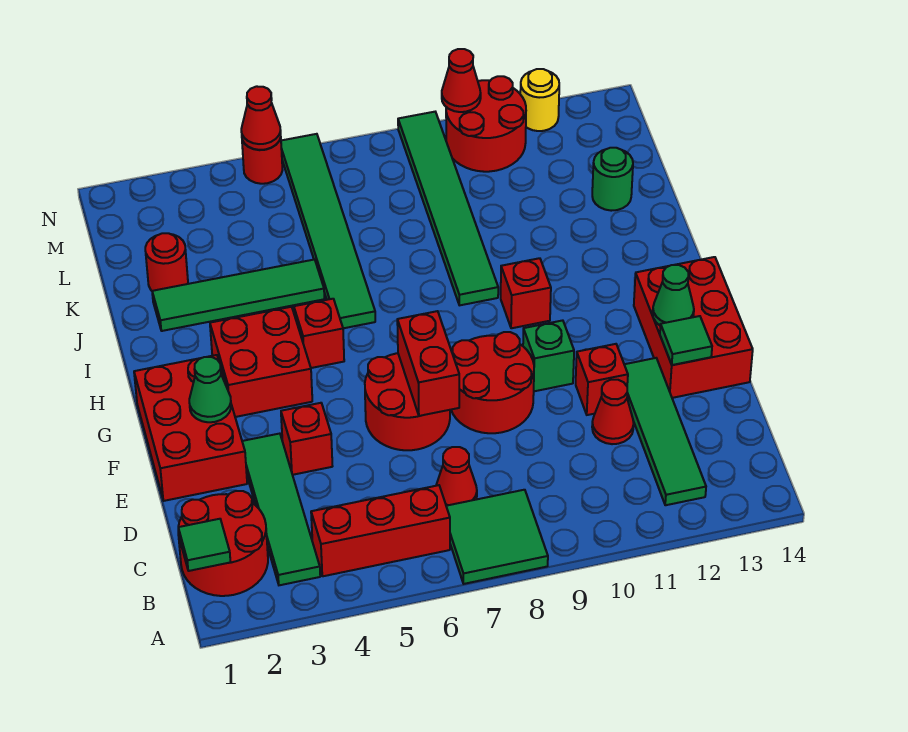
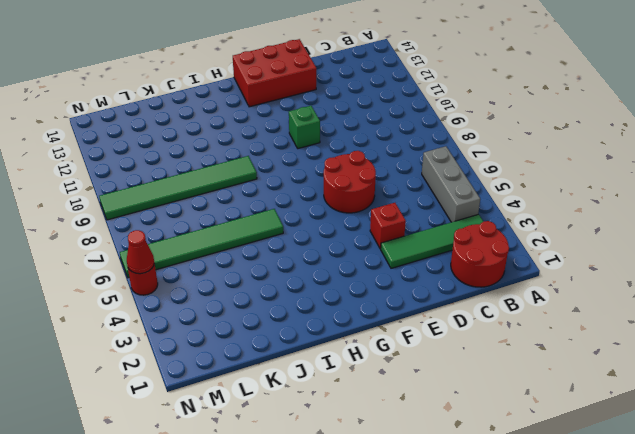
grey brick B4:B6 level 1 -> red brick B4:B6 level 1
none -> green tile A7:B8 level 1
none -> green tile B12:E12 level 1
none -> red cone C7 level 1
none -> red cone D11 level 1

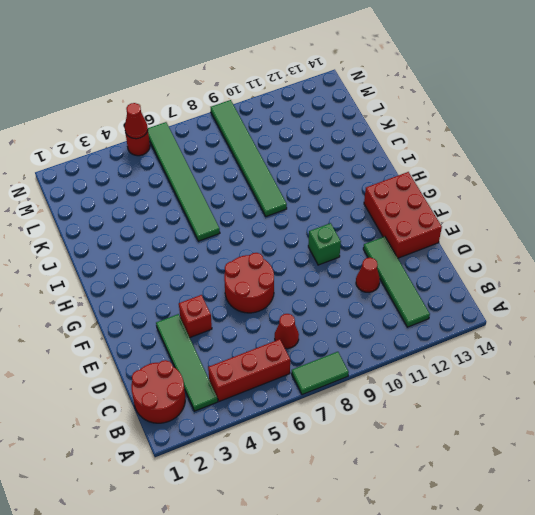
green tile A7:A8 level 1 -> green tile A7:B8 level 1
none -> red brick E1:G2 level 1
none -> red round brick E8:F9 level 1
none -> red brick E11 level 1
none -> red brick G3:H4 level 1

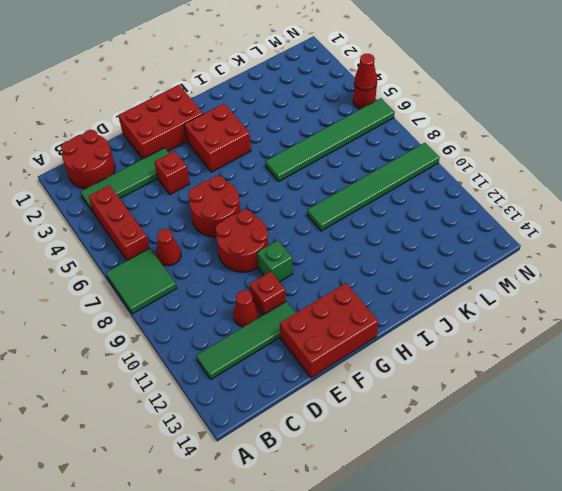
none -> red brick H5 level 1
none -> red brick H10 level 1
none -> green tile J2:J5 level 1
none -> red round brick K2 level 1

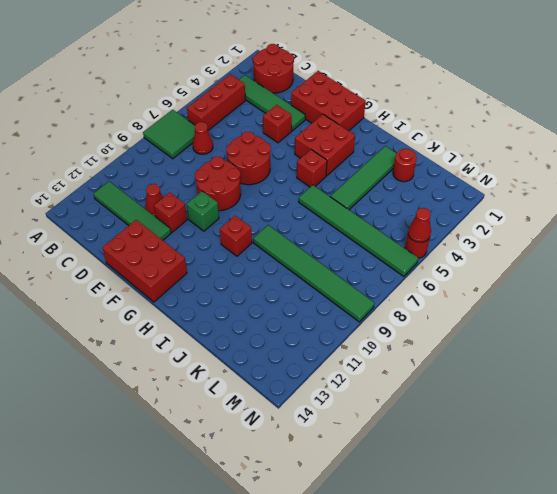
none -> green round brick K13 level 1
none -> red round brick M10:N11 level 1
none -> yellow round brick N12 level 1
none -> green tile B1 level 2

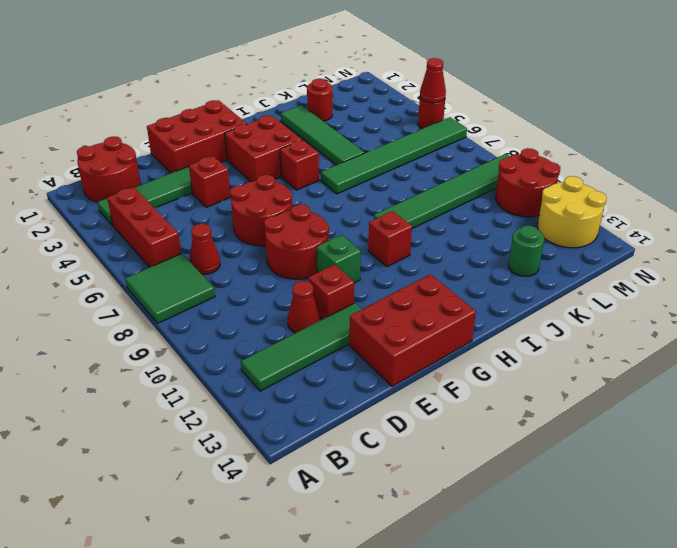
yellow round brick M12:N13 level 1 -> yellow round brick N12 level 1
none -> green tile B1 level 2
none -> red brick E7:F7 level 2
none -> green tile E13 level 2
none -> green cone F2 level 2

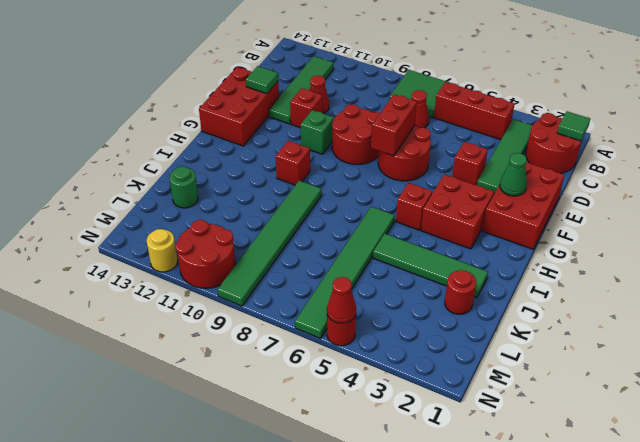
none -> green cone F13 level 2
none -> red cone N10 level 2

